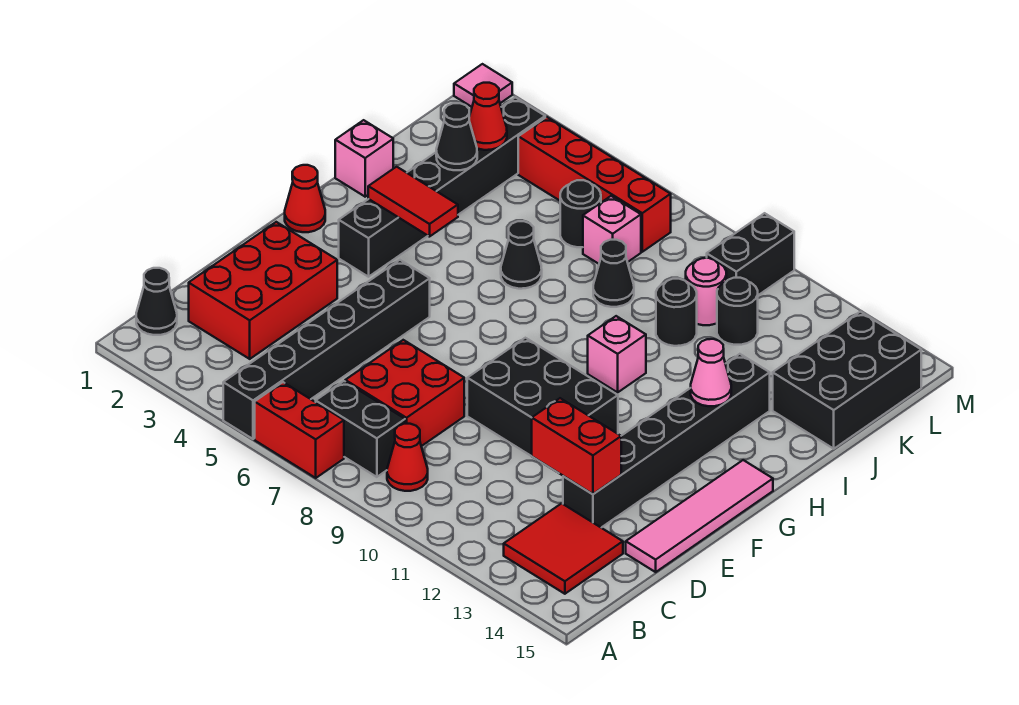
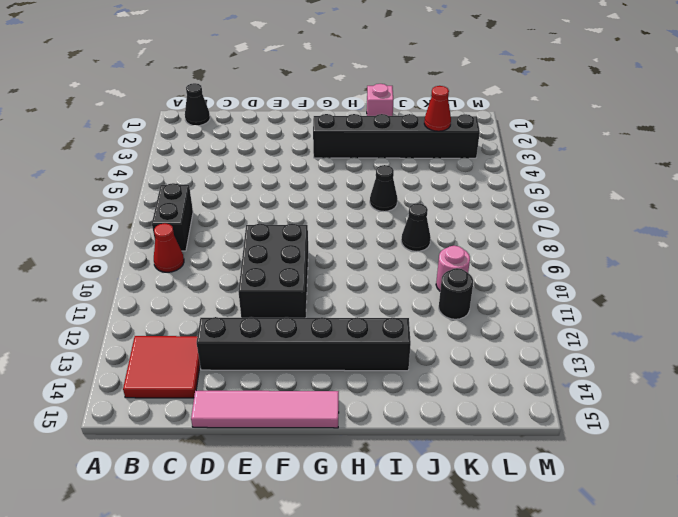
none -> black brick A5:F5 level 1
none -> red brick A6:A7 level 1
none -> red brick C2:E3 level 1
none -> red brick C7:D8 level 1

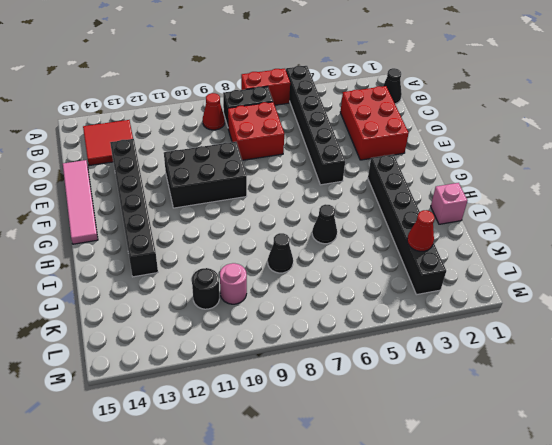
none -> red cone G1 level 1
none -> pink brick H10 level 1
none -> black round brick J10 level 1
none -> black brick J14:L15 level 1

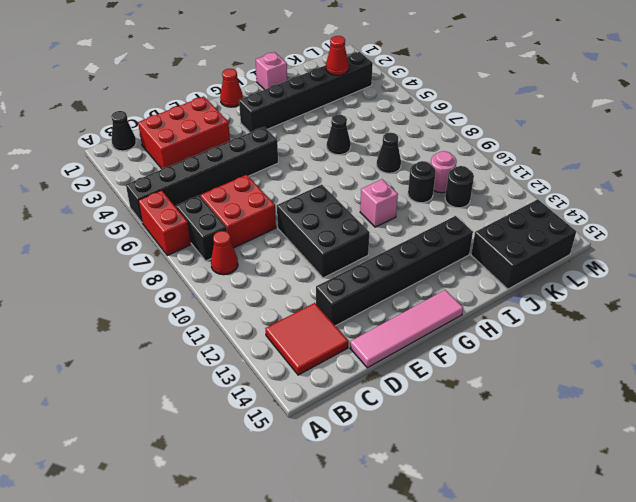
none -> black round brick K6 level 1
none -> pink brick K7 level 1
none -> red brick L4:L7 level 1
none -> black brick L10:M10 level 1

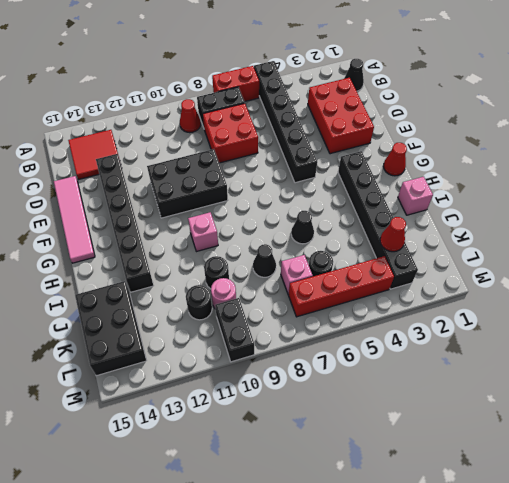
none -> pink tile M1 level 1
none -> red brick D12:D13 level 2
none -> red tile H3:H4 level 2
none -> pink cone H13 level 2

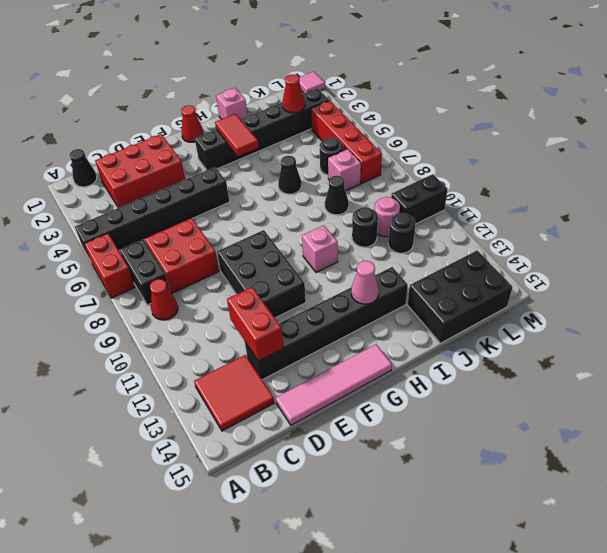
none -> black cone J3 level 2

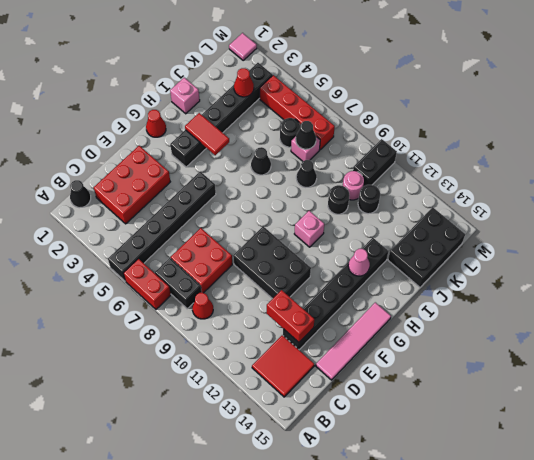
black cone K7 level 2 -> black cone J3 level 2

